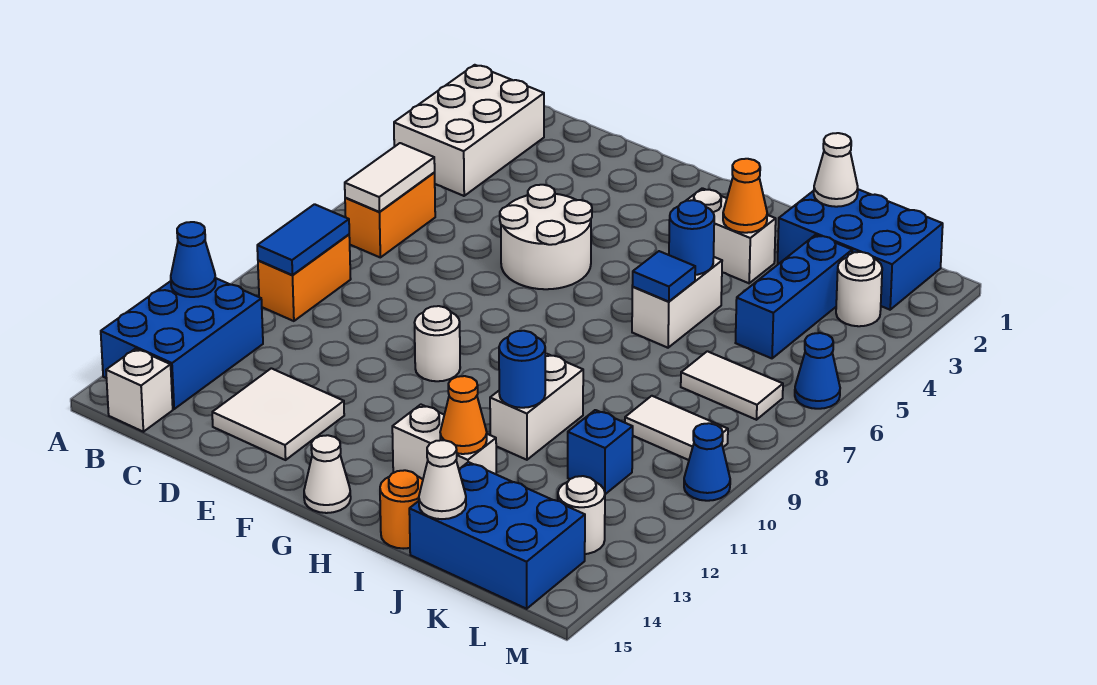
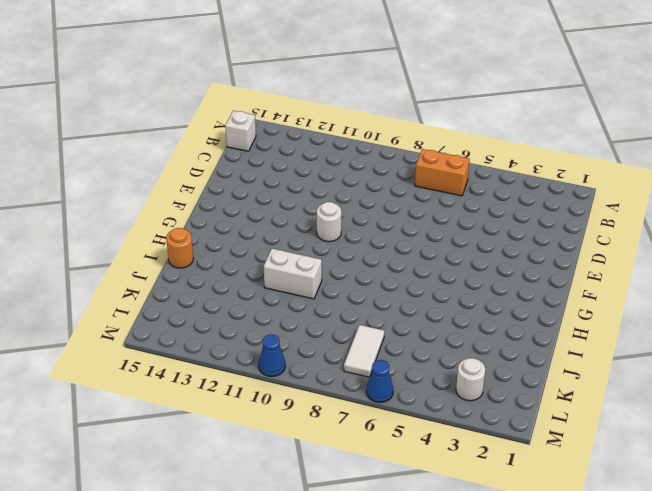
none -> white brick A2:B4 level 1
none -> blue brick A12:B14 level 1
none -> orange brick B9:B10 level 1
none -> white tile D13:E14 level 1

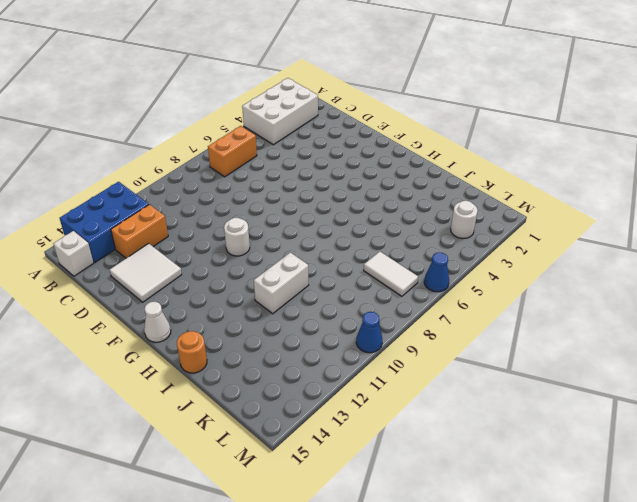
orange brick C12:C13 level 1 -> orange brick B9:B10 level 1
none -> white round brick E5:F6 level 1
none -> white brick H3:I3 level 1
none -> white brick H13:I13 level 1
none -> white brick I5:I6 level 1

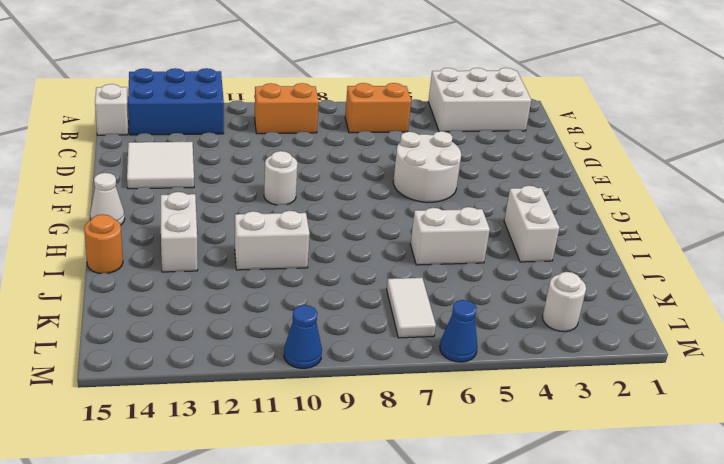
none -> blue brick J1:L2 level 1
none -> blue brick J14:L15 level 1
none -> blue brick K3:K5 level 1
none -> white tile K9:L9 level 1

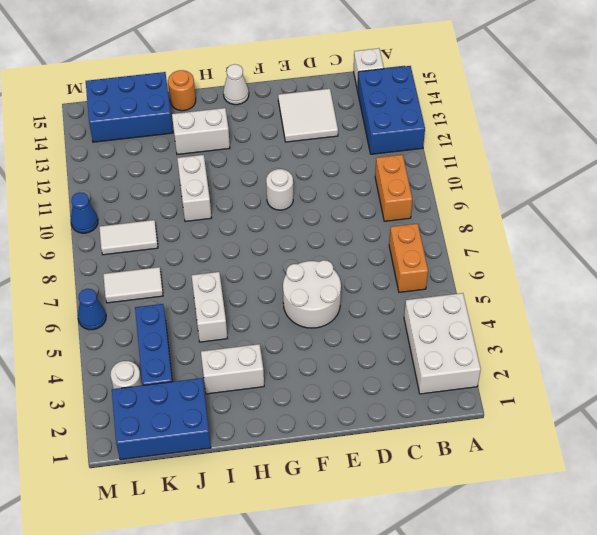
none -> blue brick K11 level 1
none -> white round brick L13 level 1
none -> blue cone A12 level 2
none -> white tile B6:B7 level 2

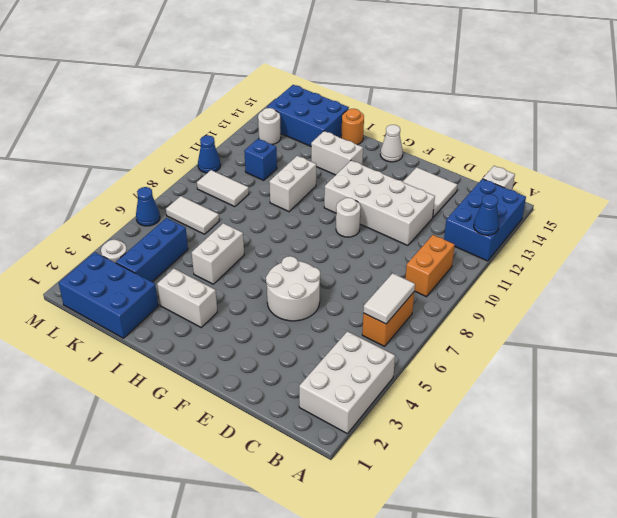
white brick D11:G12 level 1 -> none
none -> blue tile B9:B10 level 2
none -> orange cone I3 level 2
none -> blue round brick I5 level 2
none -> blue tile I6 level 2

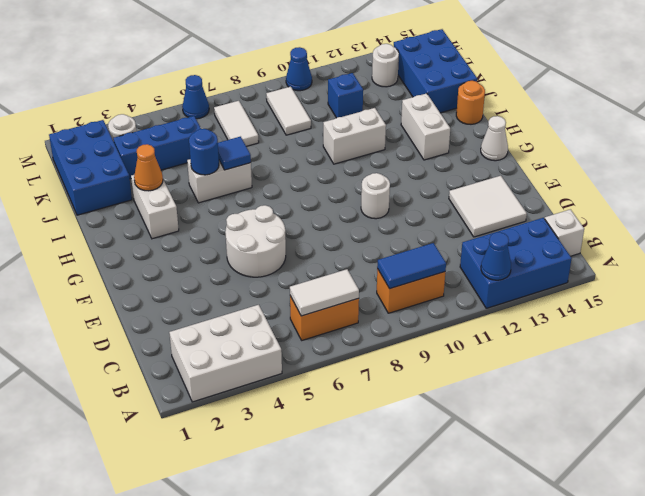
none -> blue round brick I11 level 2
none -> orange cone I13 level 2
none -> white cone J1 level 2
none -> white cone J15 level 2

